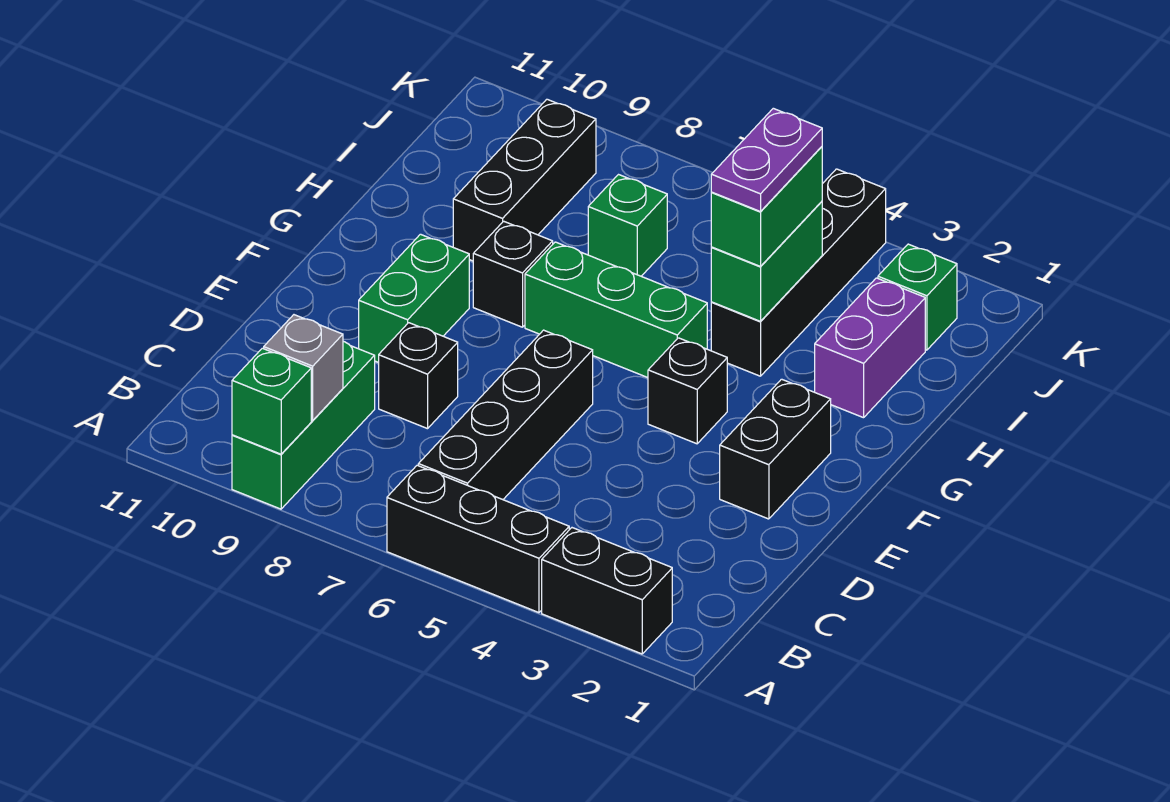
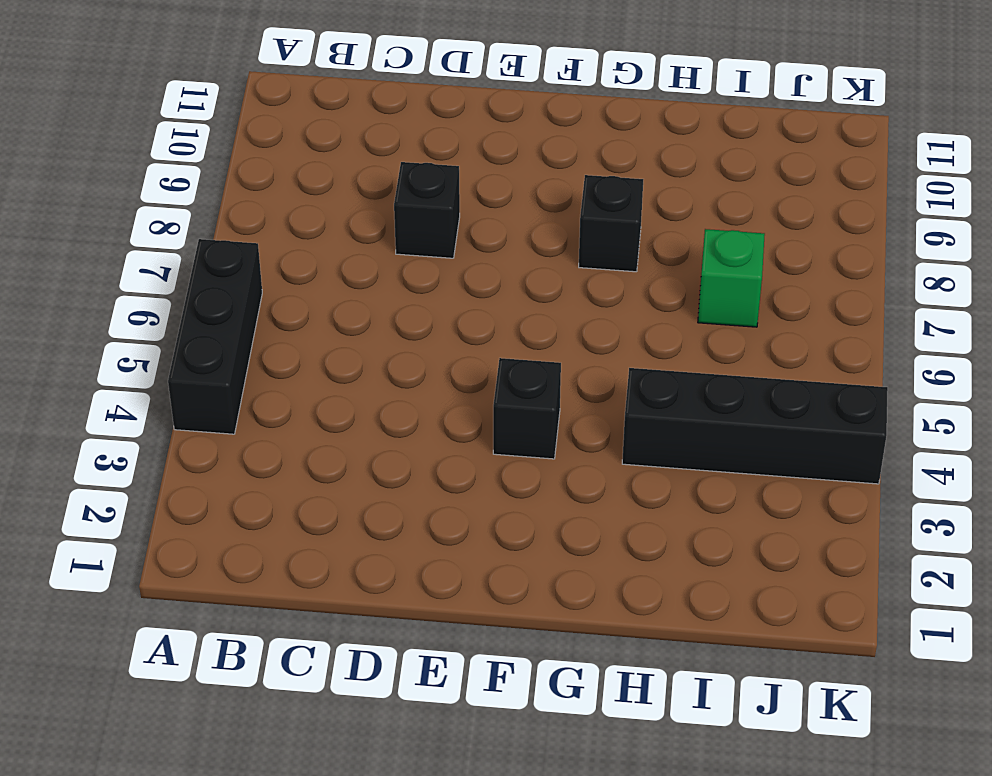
none -> black brick A2:A3 level 1
none -> green brick A9:C9 level 1
none -> black brick B6:E6 level 1

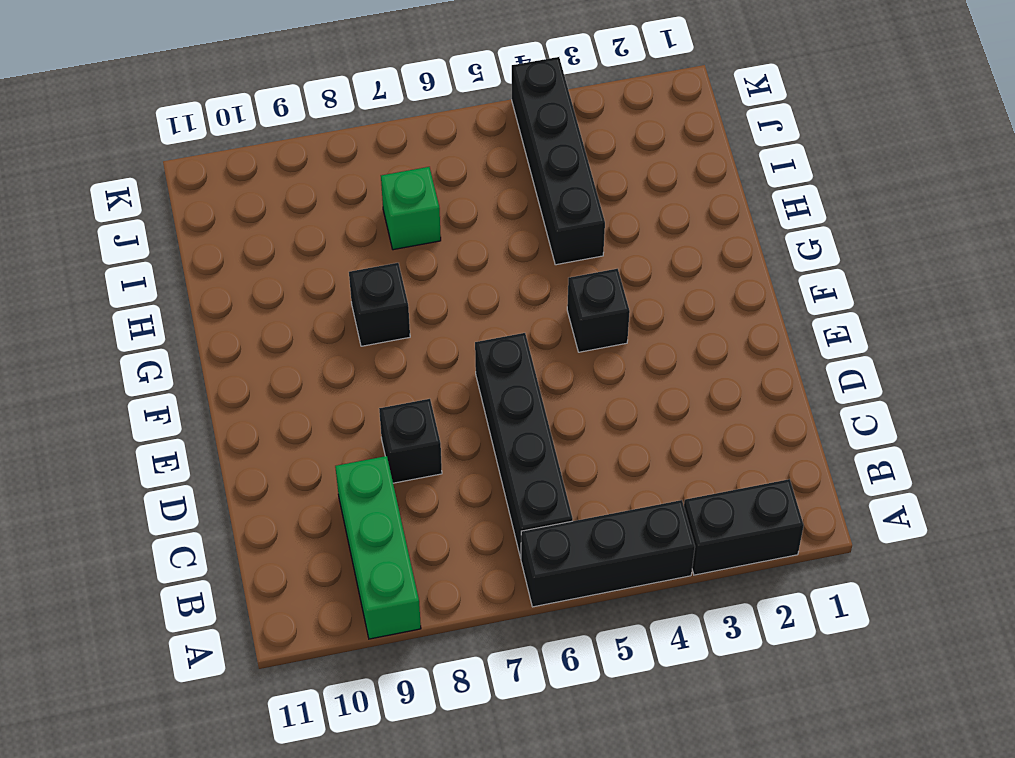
none -> black brick E2:F2 level 1
none -> green brick E9:F9 level 1
none -> green brick G5:G7 level 1

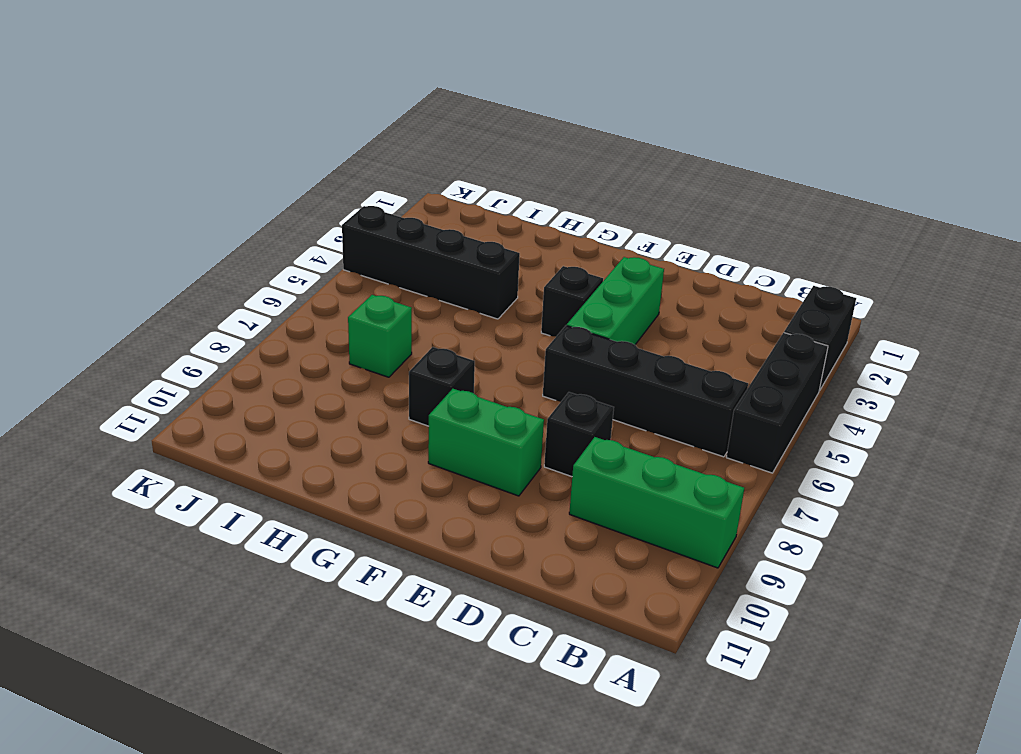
green brick E3:E5 level 1 -> green brick G5:G7 level 1
none -> black brick E2:F2 level 1
none -> purple brick H2:I2 level 1
none -> black brick H9:J9 level 1

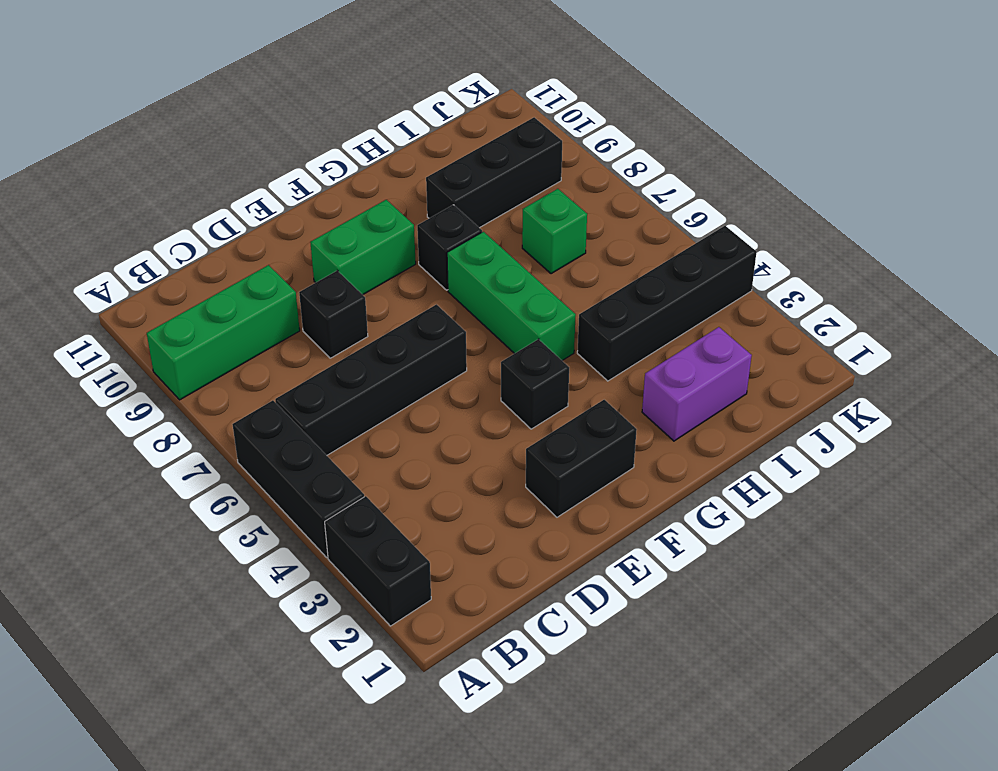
none -> green brick J2 level 1
none -> green brick A9 level 2
none -> grey brick B9 level 2

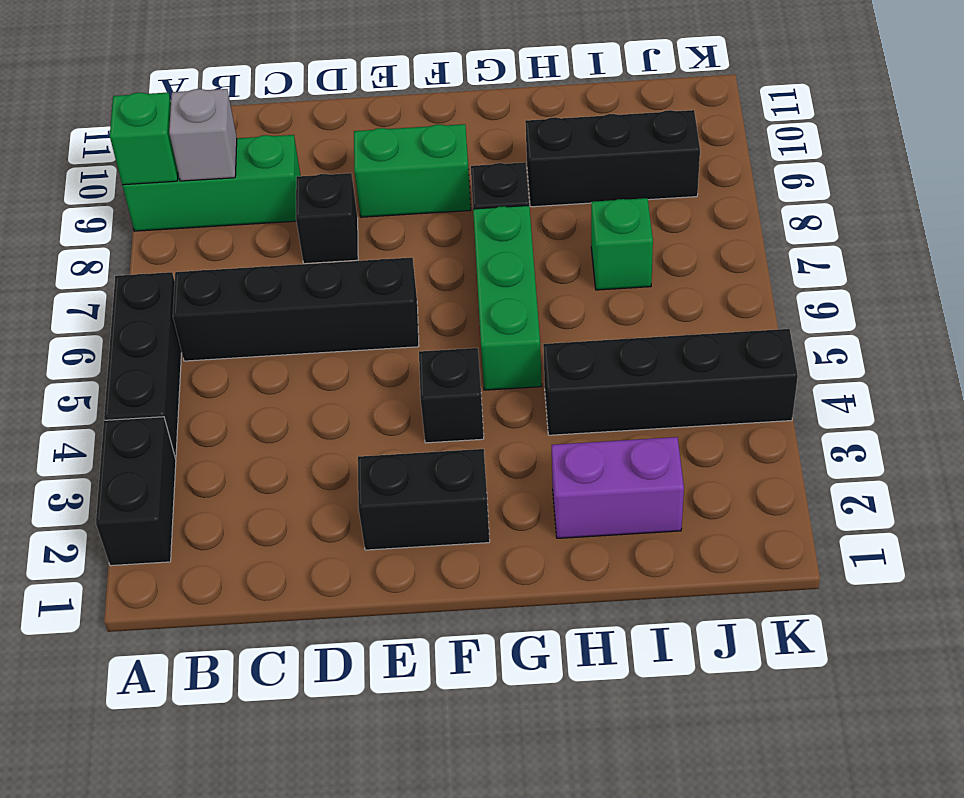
none -> green brick J2 level 1
none -> green brick H4:I4 level 2
none -> green brick H4:I4 level 3

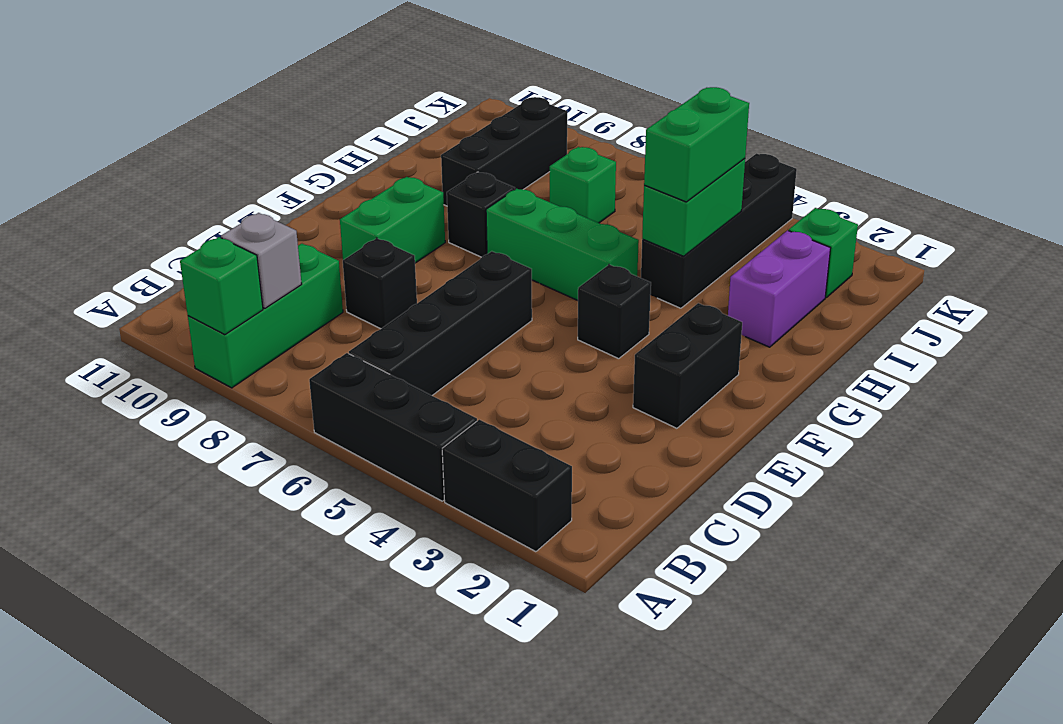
none -> purple plate H4:I4 level 4

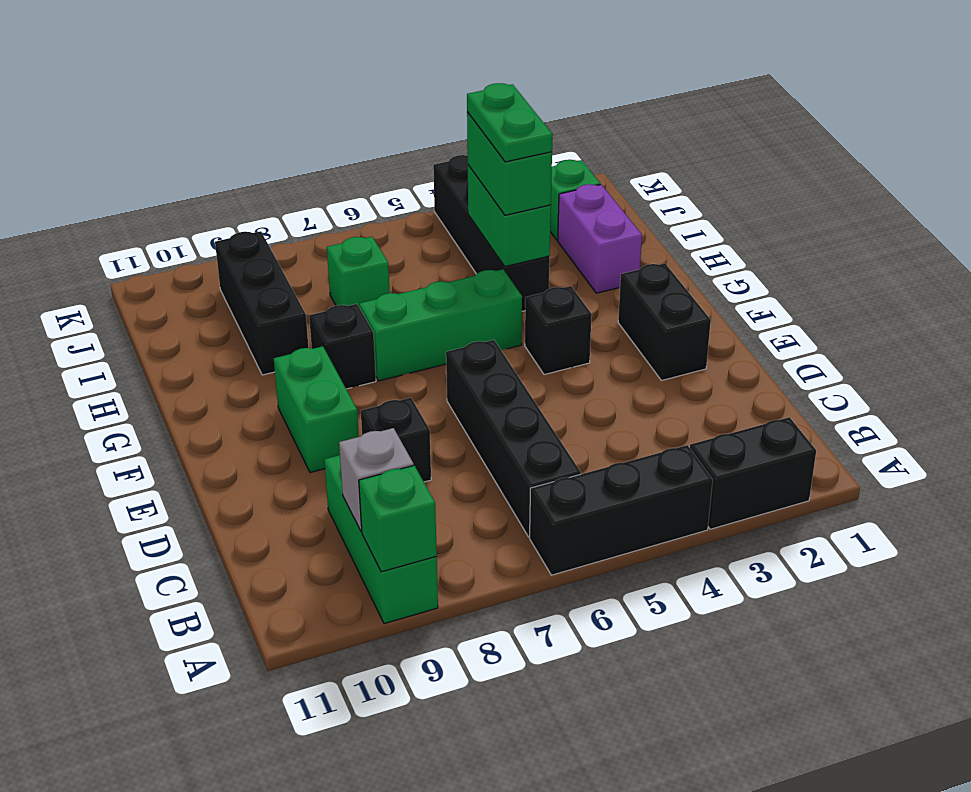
green plate H4:I4 level 4 -> purple plate H4:I4 level 4

